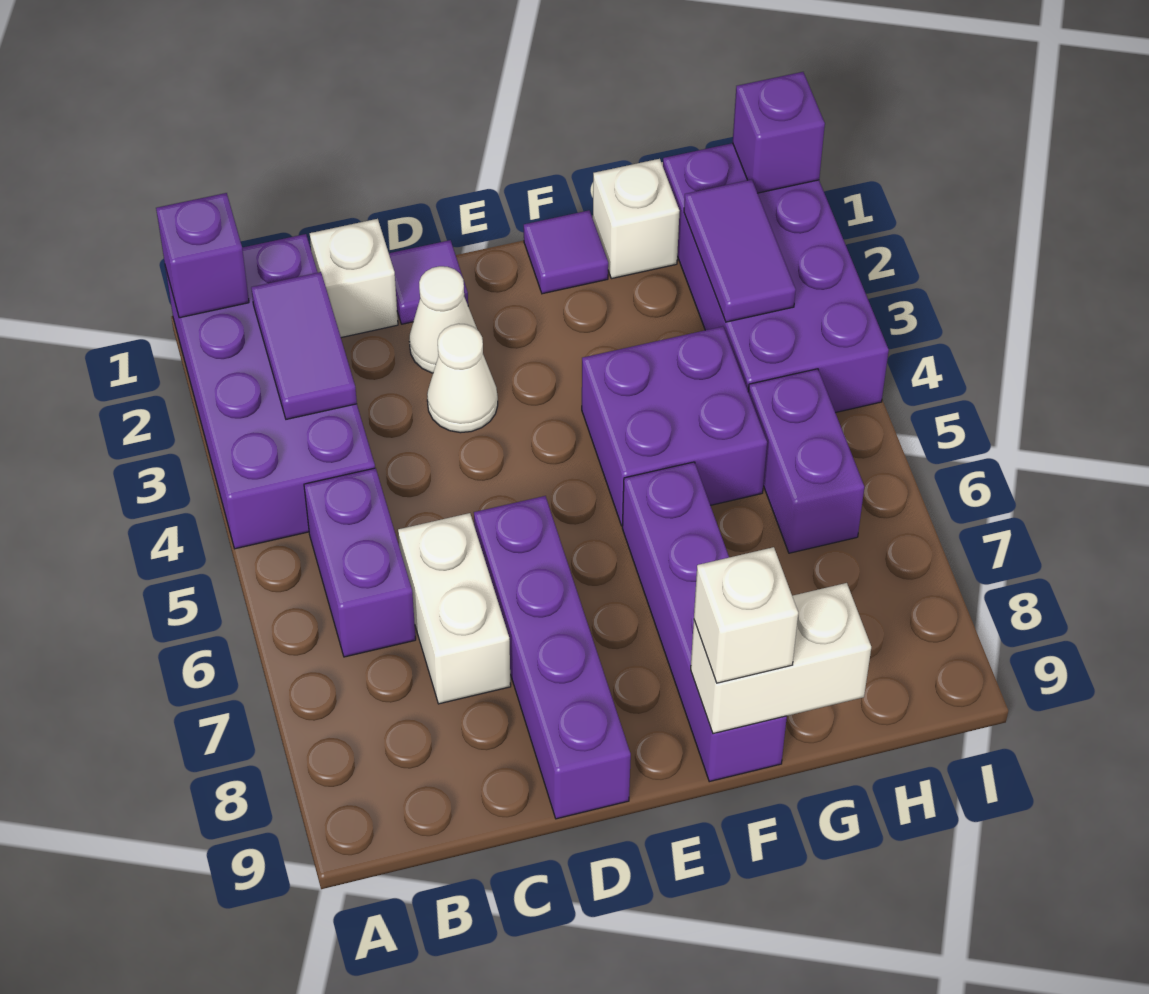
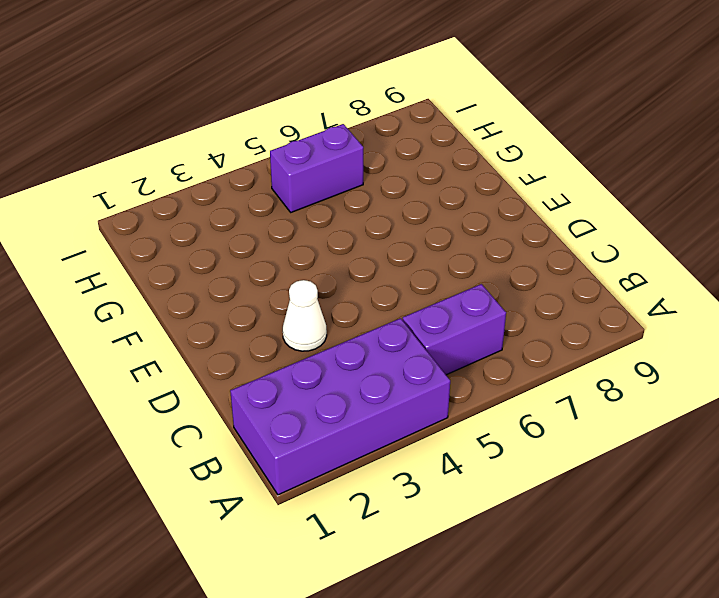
none -> white brick C1 level 1
none -> white brick C6:C7 level 1
none -> purple tile D1 level 1

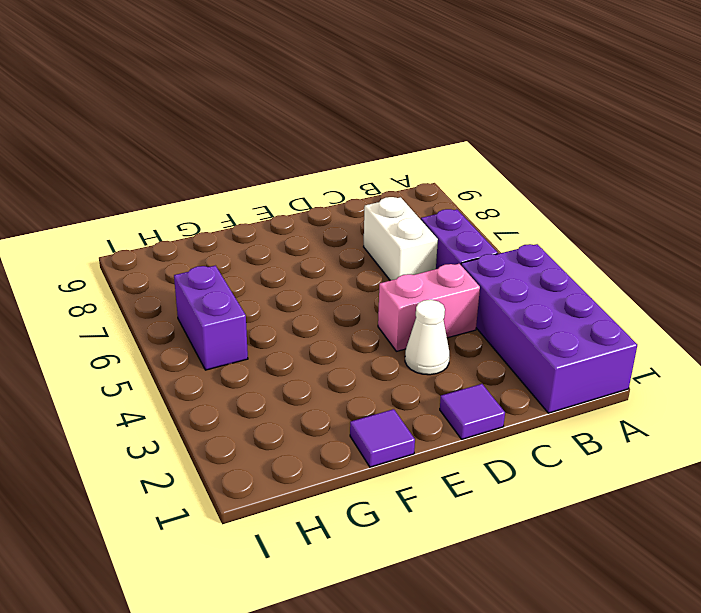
pink brick C4:D4 level 1 -> none
none -> white brick C1 level 1
none -> white cone D2 level 1
none -> purple brick D6:D9 level 1

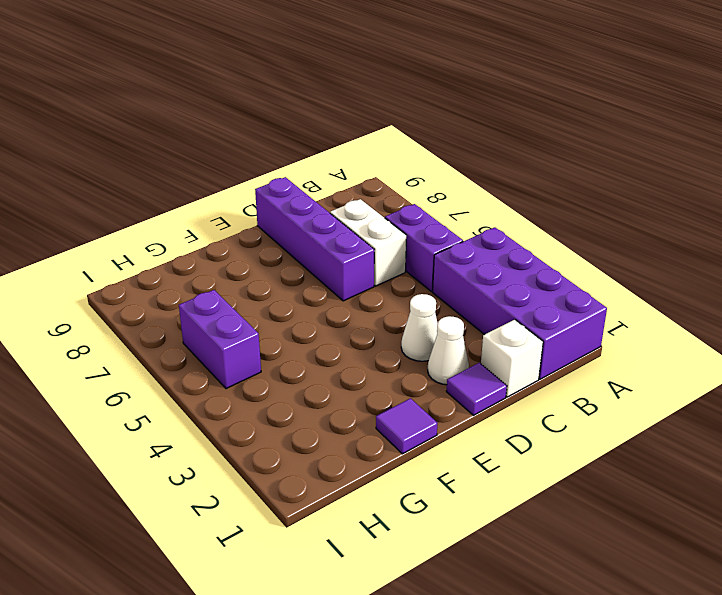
none -> purple brick F4:G5 level 1
none -> purple brick F6:F9 level 1
none -> white brick G1 level 1

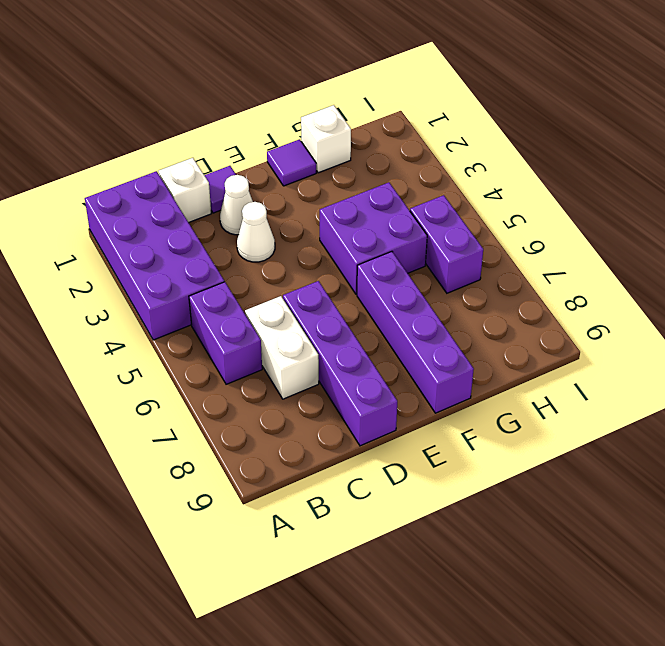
none -> purple brick H1:I4 level 1
none -> purple brick A1 level 2
none -> purple tile B2:B3 level 2

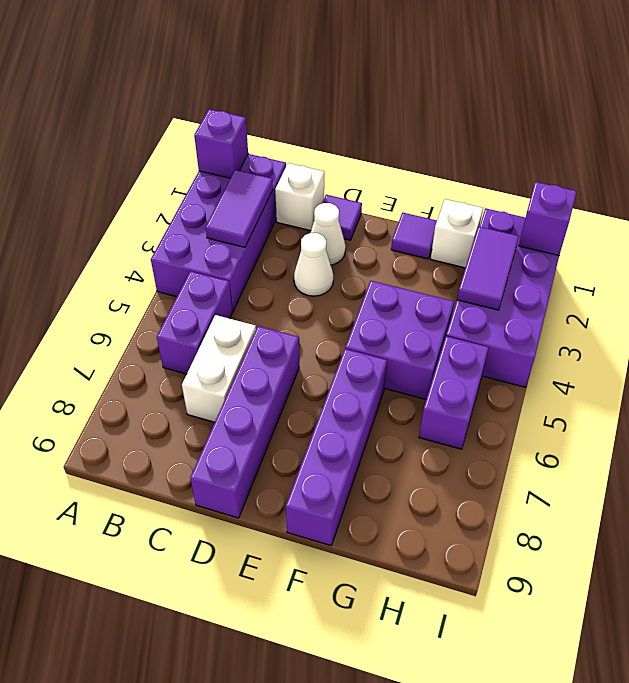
none -> white brick F9:G9 level 2
none -> white brick F9 level 3

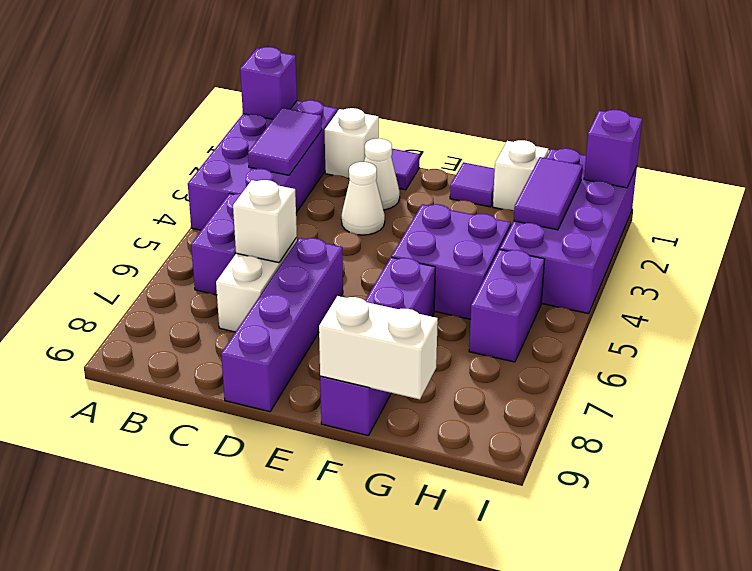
white brick C6 level 2 -> white brick F9 level 3

